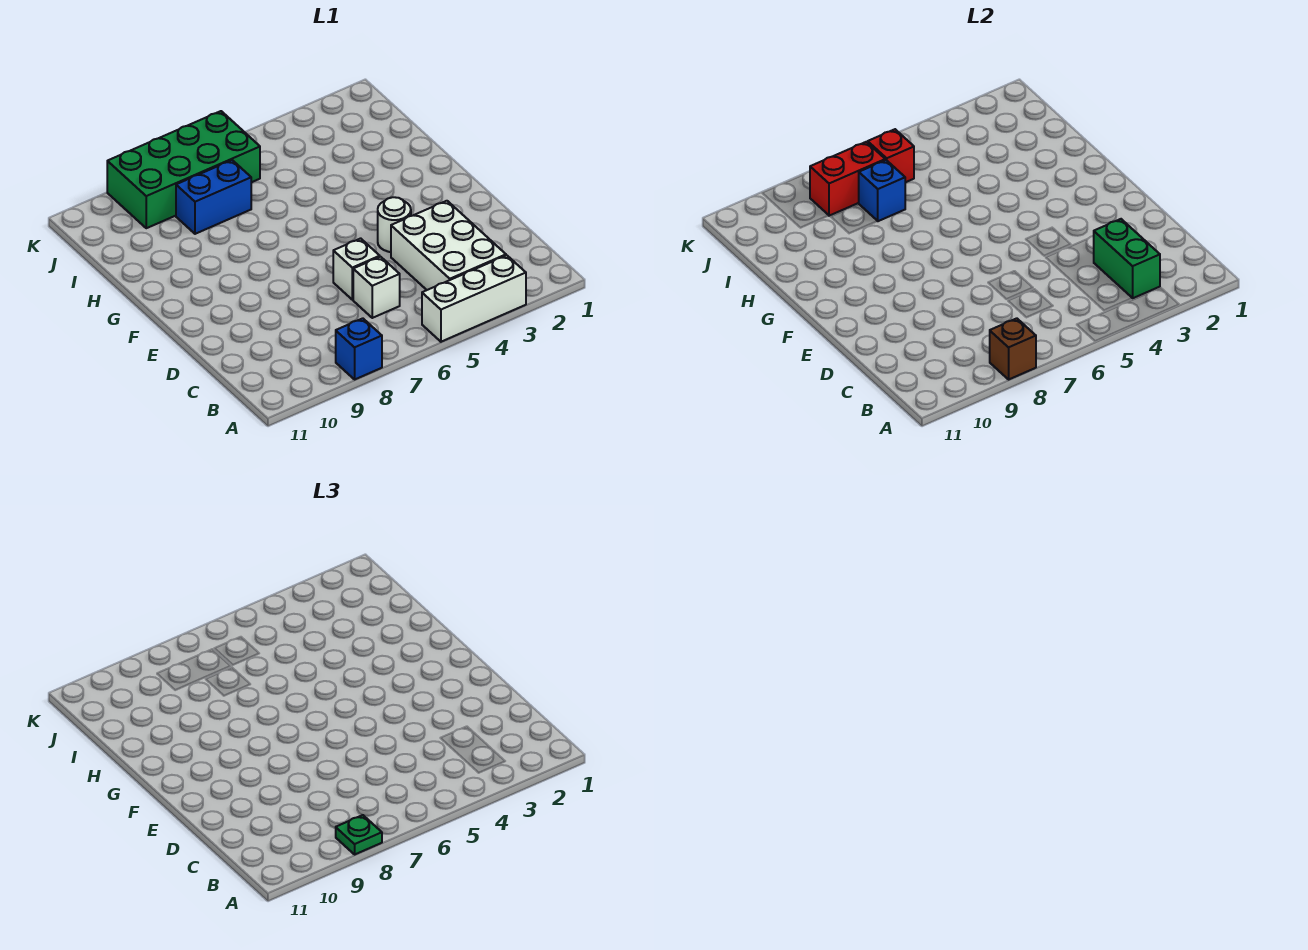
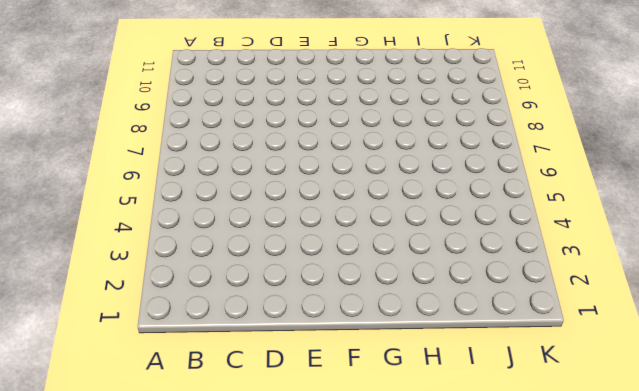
none -> white brick A3:A5 level 1
none -> blue brick A8 level 1
none -> white brick B3:D4 level 1

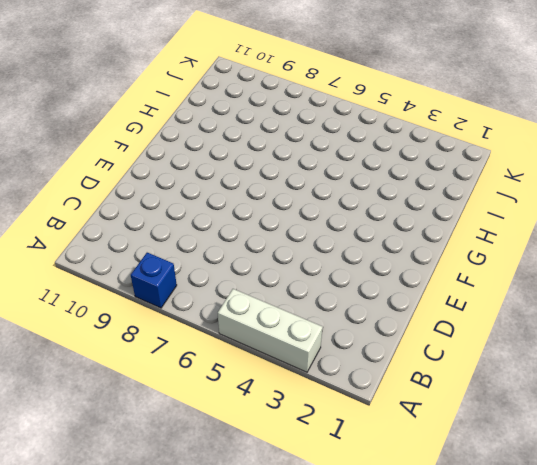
none -> white brick B3:D4 level 1
none -> white brick C6 level 1
none -> white brick D6 level 1

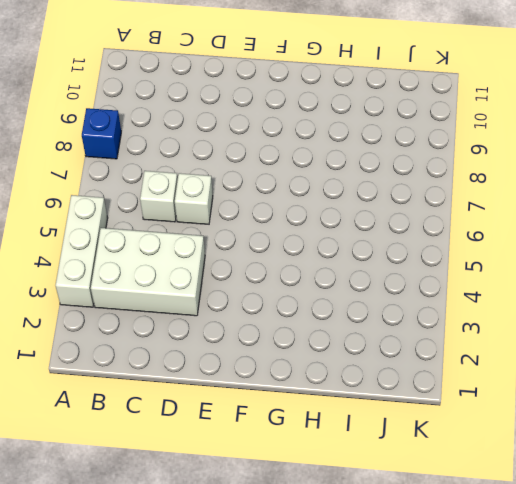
none -> white round brick E4 level 1
none -> blue brick I7:I8 level 1
none -> green brick J6:K9 level 1

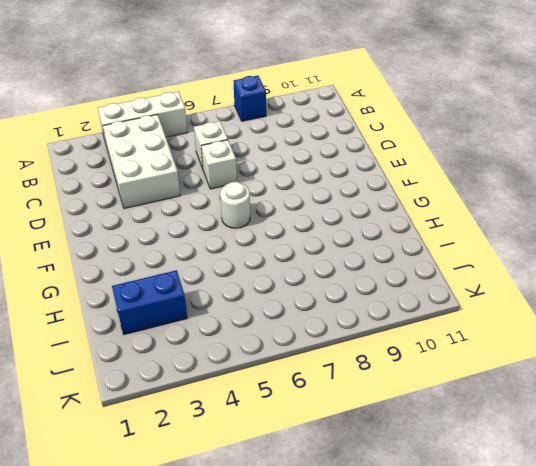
white round brick F6 level 1 -> white round brick E4 level 1
blue brick I2:I3 level 1 -> blue brick I7:I8 level 1
none -> green brick J6:K9 level 1
none -> brown brick A8 level 2
none -> green brick B3:C3 level 2

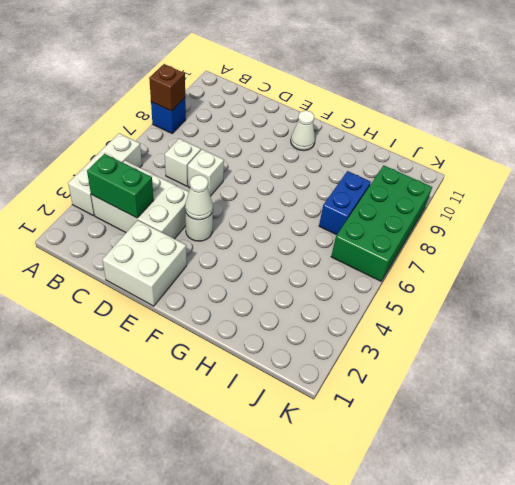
white brick D1:E2 level 1 -> none
white cone E4 level 2 -> none
white cone F10 level 1 -> none
none -> blue brick I7 level 2
none -> red brick J6 level 2
none -> red brick J7:J8 level 2

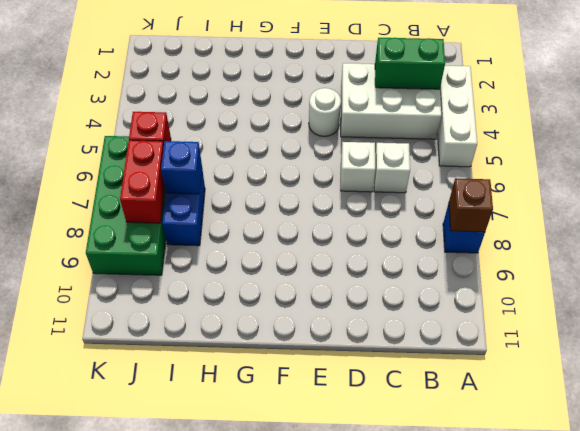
none -> green plate A8 level 3

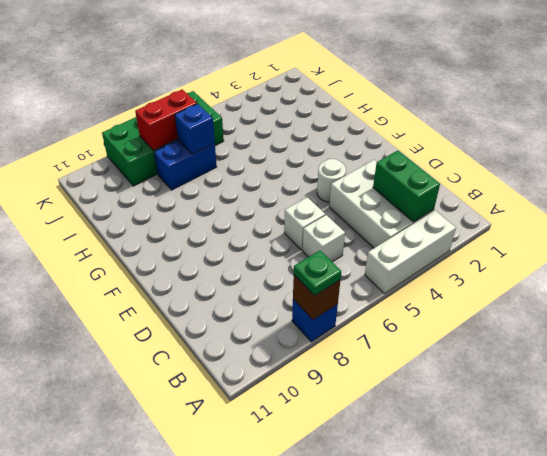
none -> red brick J6 level 2

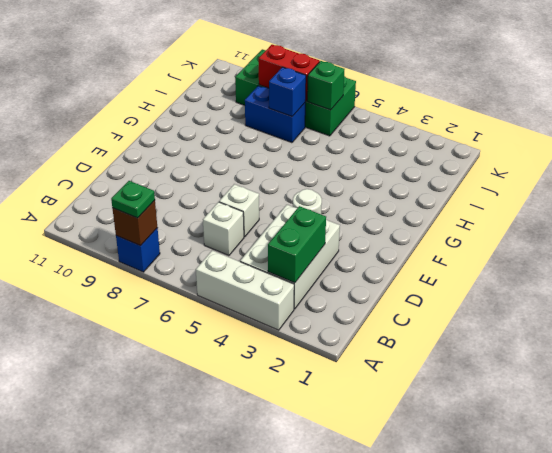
green brick J6 level 2 -> red brick J6 level 2

